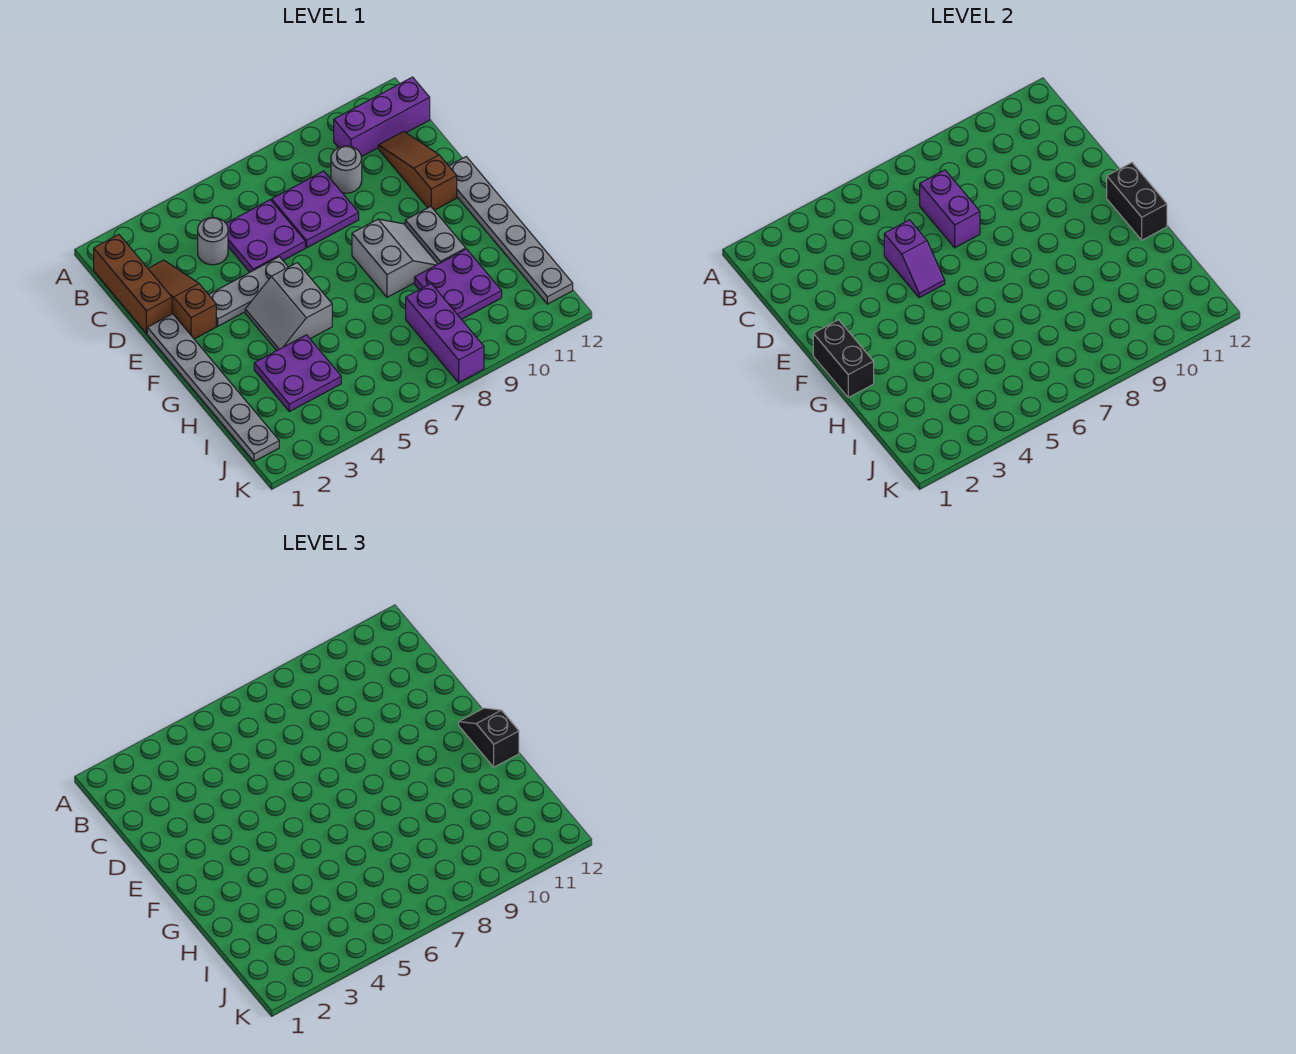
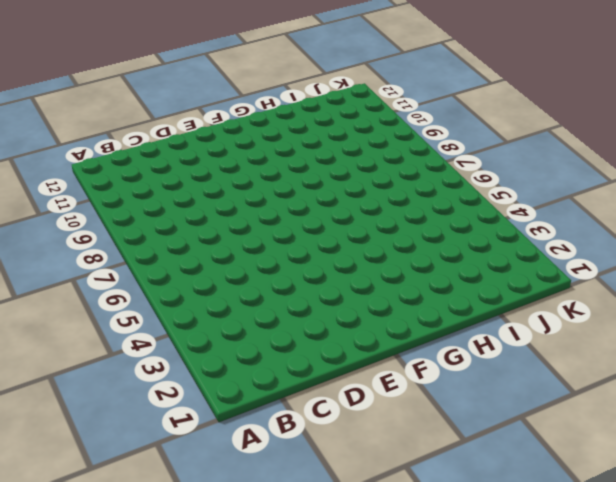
none -> brown brick B1:D1 level 1
none -> purple brick B10:B12 level 1
none -> brown slope C2:E2 level 1 top E

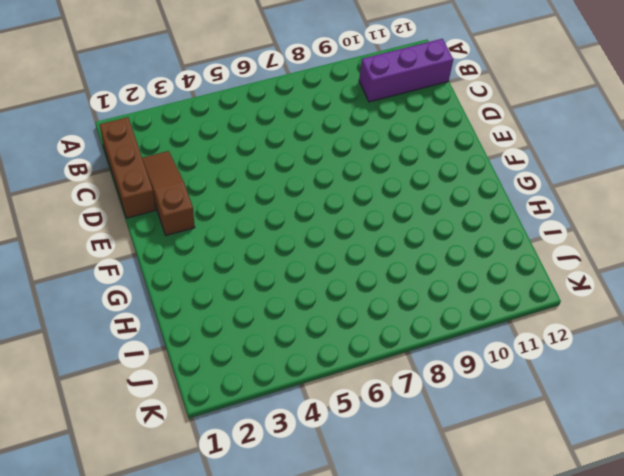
none -> grey round brick C4 level 1
none -> purple plate C5:D6 level 1
none -> purple plate C7:D8 level 1

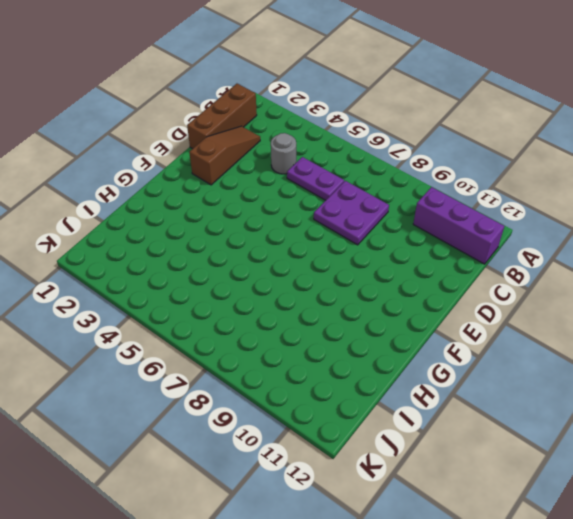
purple plate C5:C6 level 1 -> purple plate C5:D6 level 1
none -> grey round brick C9 level 1
none -> brown slope C11:E11 level 1 top E
none -> grey plate E1:J1 level 1

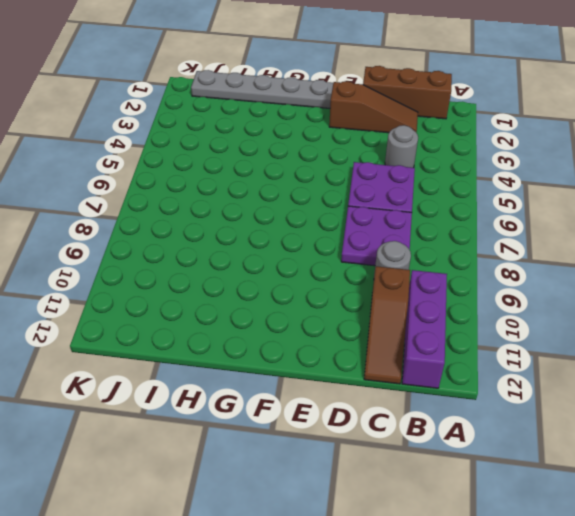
brown slope C10:C12 level 1 top 10 -> brown slope C11:E11 level 1 top E
none -> grey plate E3:E5 level 1
none -> grey plate E12:J12 level 1
none -> grey slope F4:G5 level 1 top 5

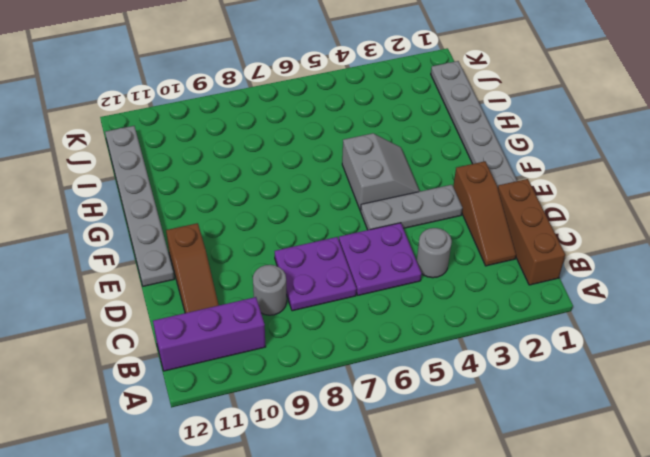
none -> grey slope F8:G9 level 1 top 8
none -> grey plate F10:G10 level 1
none -> purple plate H3:I4 level 1

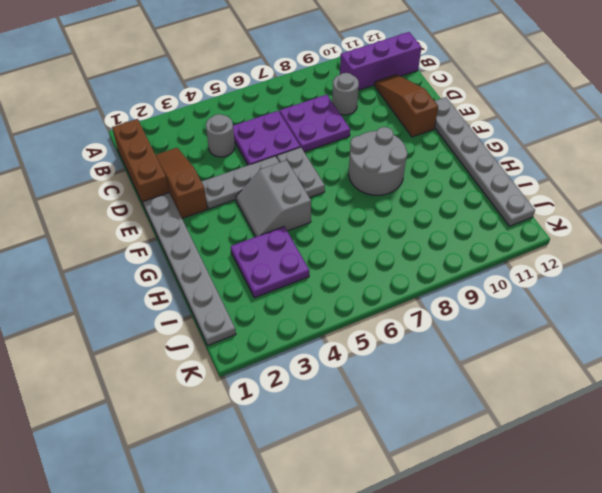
grey plate E6:F6 level 1 -> grey plate F10:G10 level 1
grey round brick F8:G9 level 1 -> grey slope F8:G9 level 1 top 8
none -> purple plate H9:I10 level 1
none -> purple brick I8:K8 level 1
none -> purple brick C7:D7 level 2

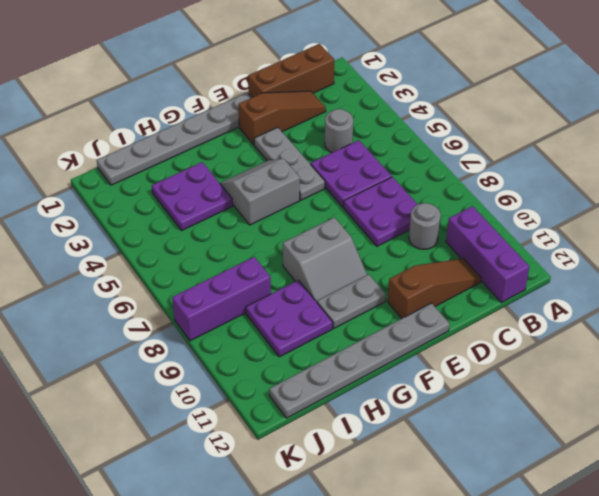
none -> purple brick C7:D7 level 2
none -> purple slope D5:E5 level 2 top D
none -> black brick F1:G1 level 2

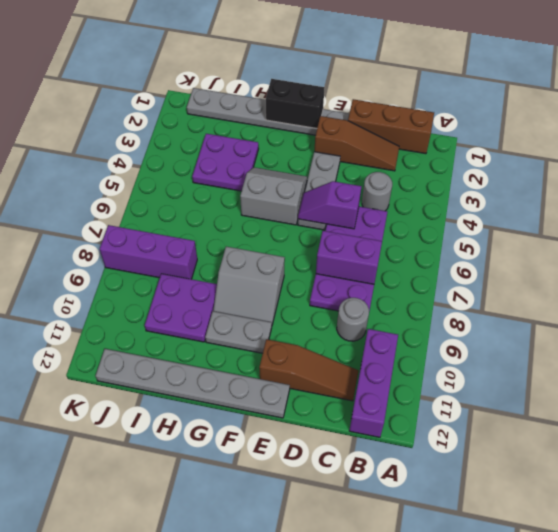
none -> black brick F12:G12 level 2
none -> black slope F12:G12 level 3 top G

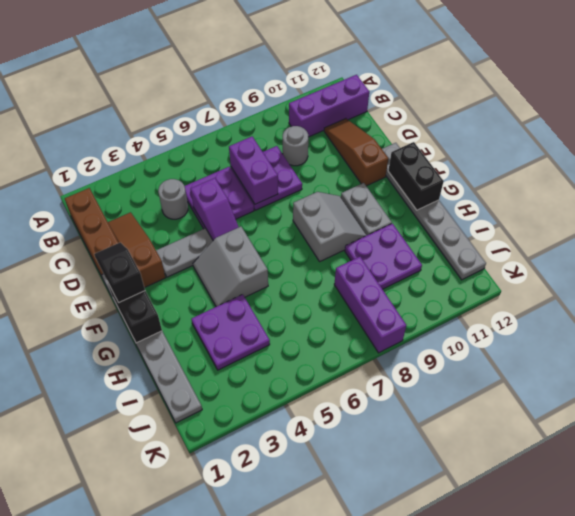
black slope E1:F1 level 3 top F -> black slope F12:G12 level 3 top G

